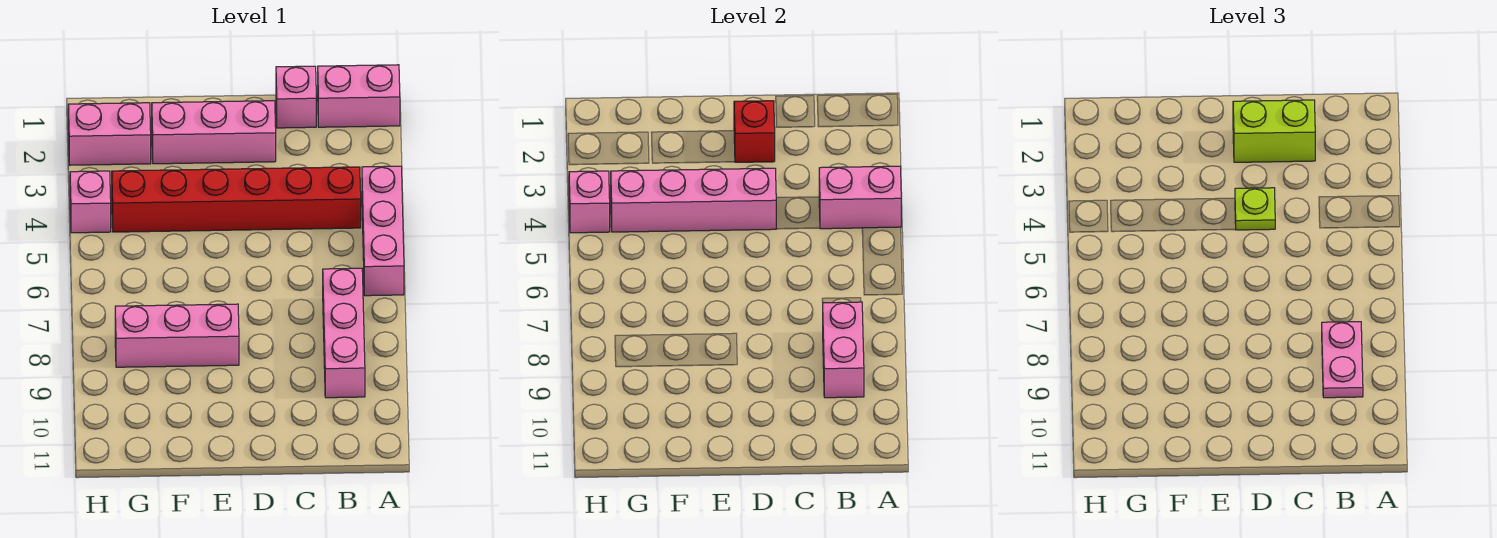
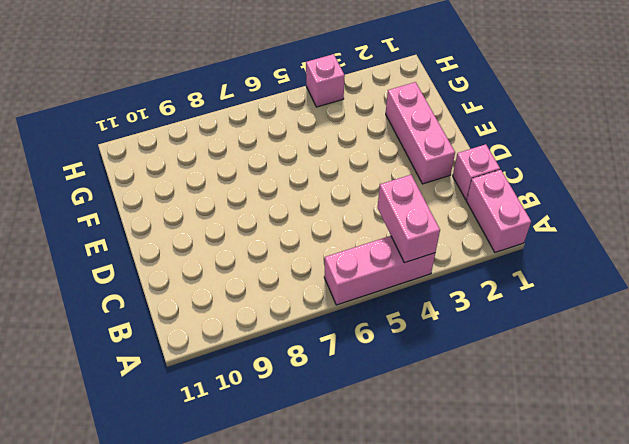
none -> red brick B4:G4 level 1
none -> pink brick B7:B9 level 1
none -> pink brick E8:G8 level 1

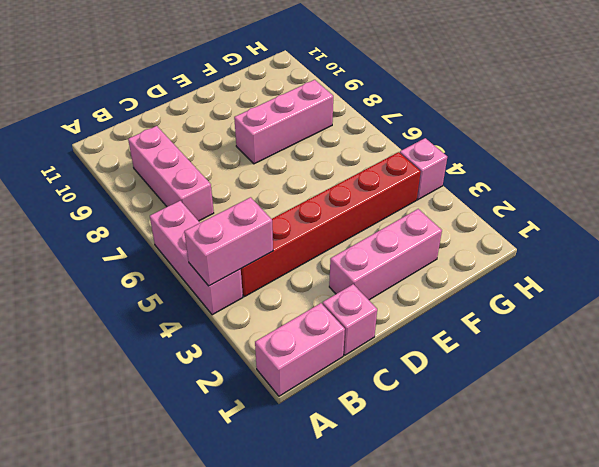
none -> pink brick G2:H2 level 1
none -> pink brick B8:B9 level 2
none -> red brick D2 level 2

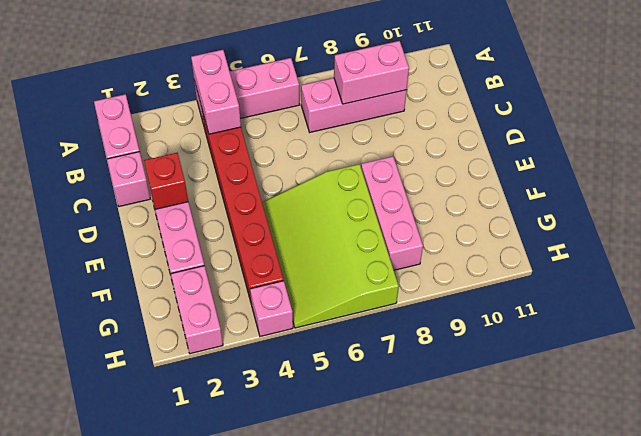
lime slope E5:H7 level 1 top 7 -> none
none -> pink brick D4:G4 level 2
none -> pink brick H4 level 2
none -> pink plate B8:B9 level 3

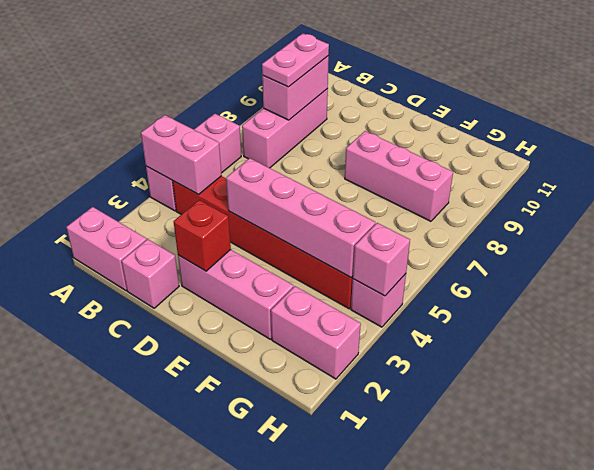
none -> lime brick C2:D2 level 3
none -> lime plate D4 level 3

